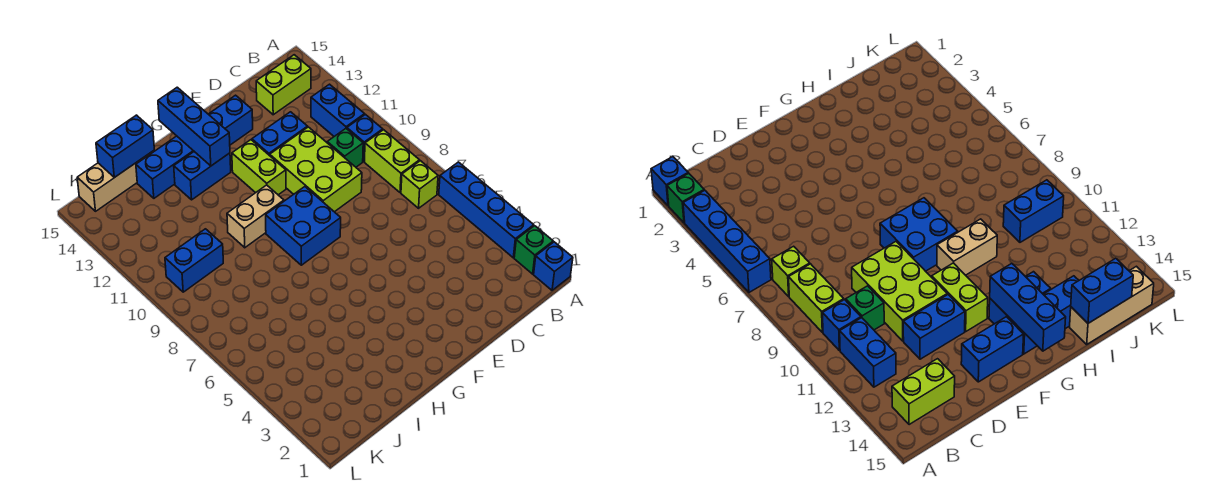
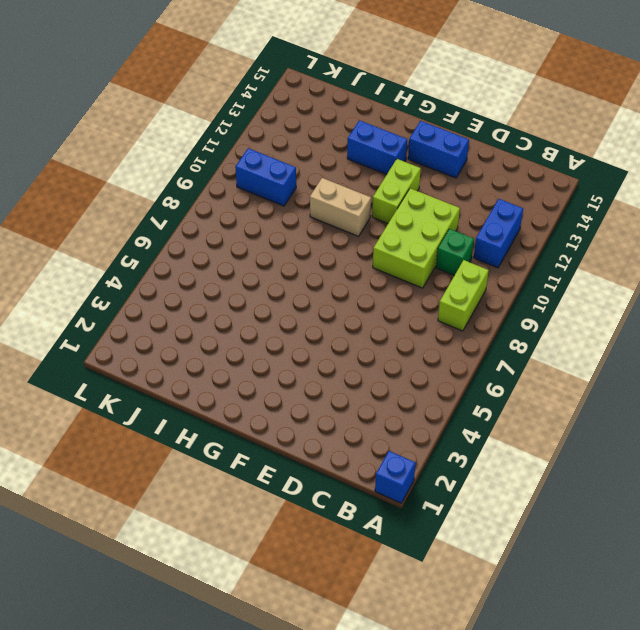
none -> green brick A2 level 1
none -> blue brick A3:A6 level 1
none -> lime brick B7 level 1

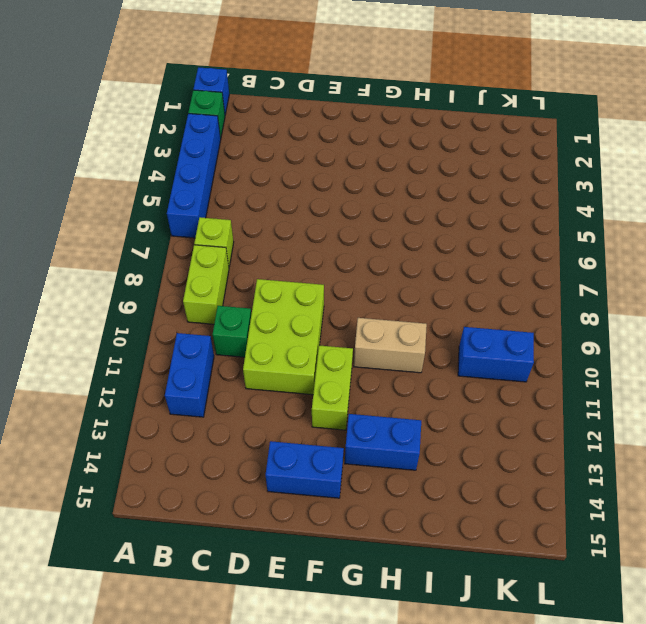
none -> blue brick B10 level 1
none -> lime brick B14:C14 level 1
none -> blue brick D12:E12 level 1

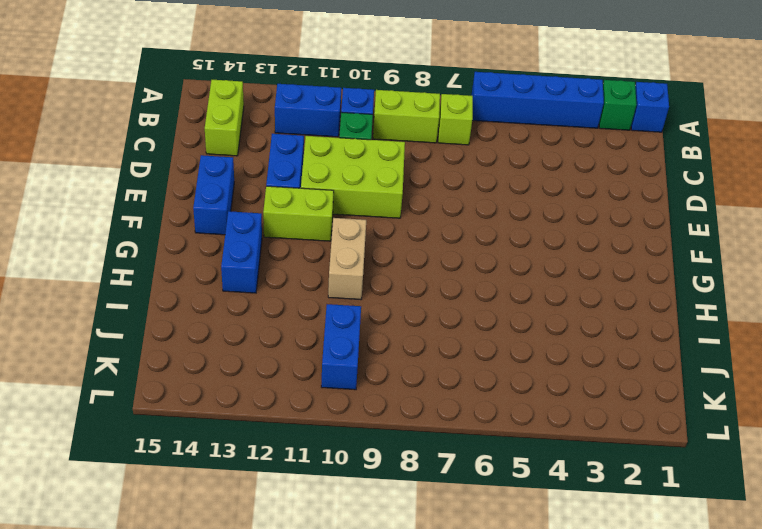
none -> blue brick F8:G9 level 1
none -> blue brick G14:I14 level 1
none -> tan brick I15:K15 level 1

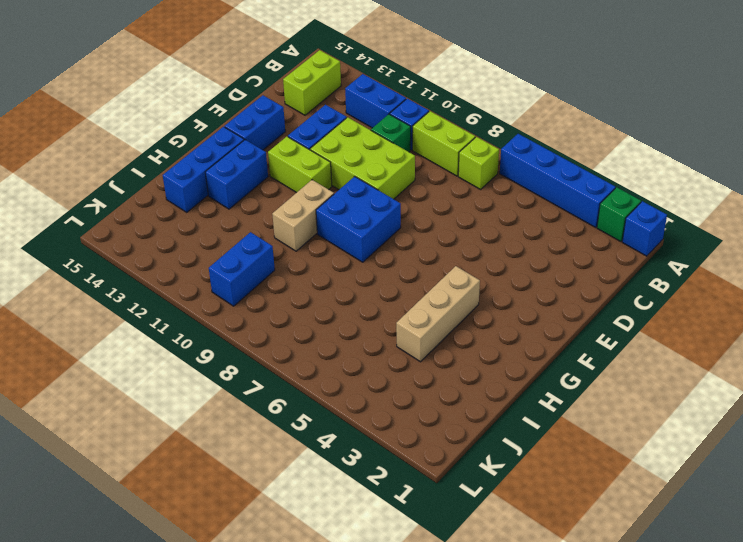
tan brick G4:I4 level 1 -> tan brick I15:K15 level 1
none -> blue brick G13:G15 level 2
none -> blue brick I15:J15 level 2

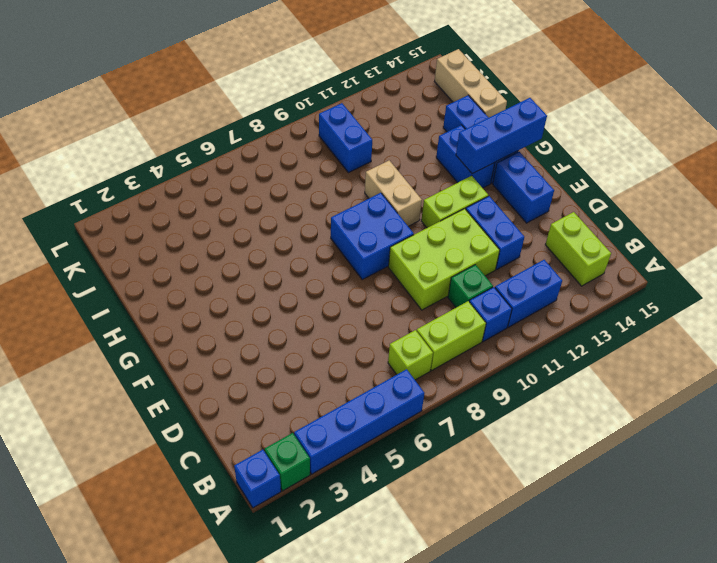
none -> blue brick I15:J15 level 2

